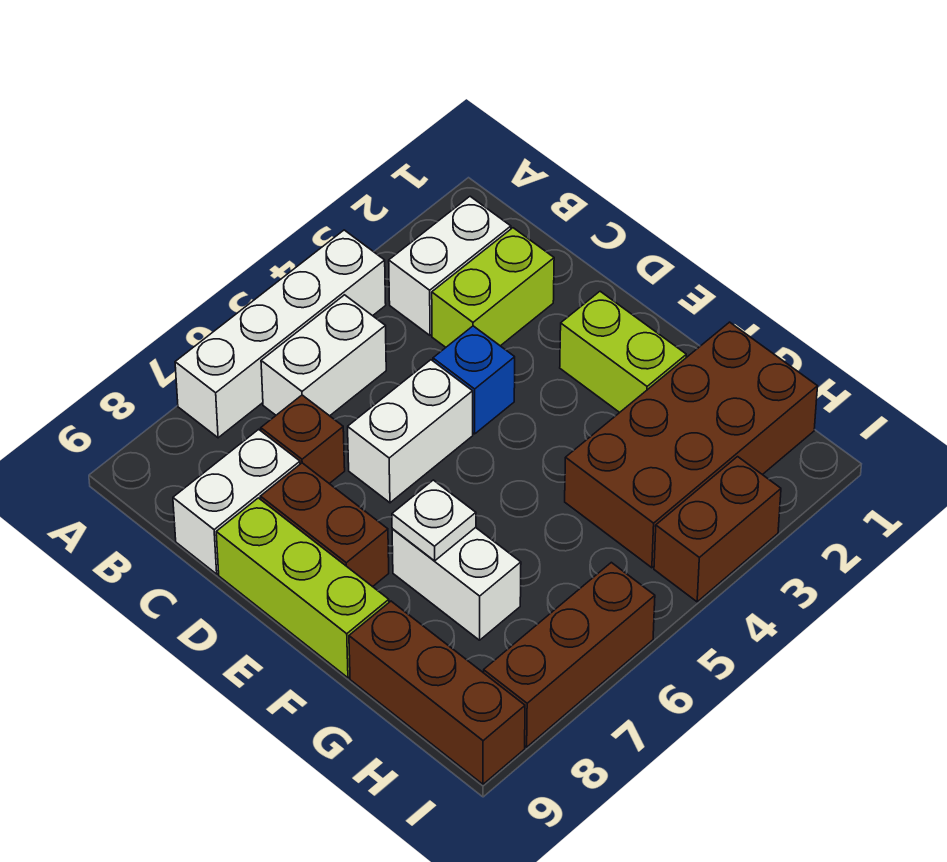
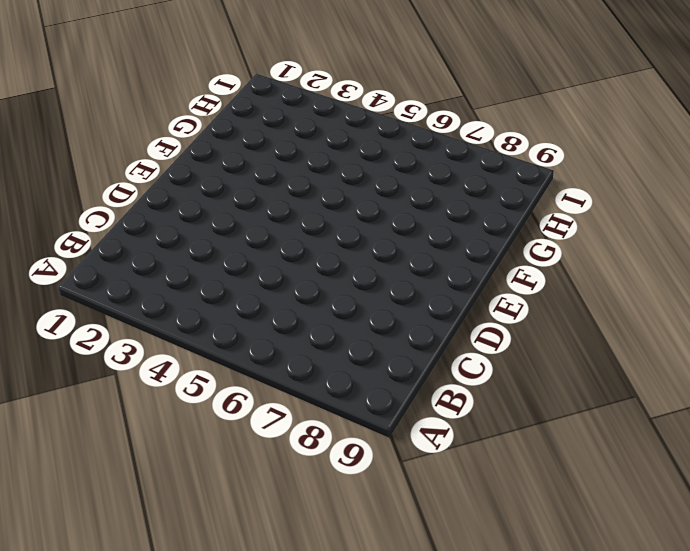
none -> white brick A4:A7 level 1
none -> white brick B2:B3 level 1
none -> white brick B5:B6 level 1

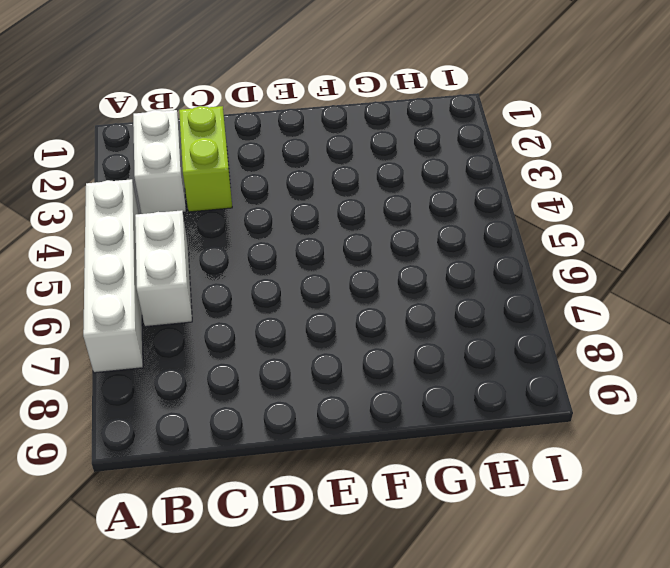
none -> brown brick C7 level 1
none -> white brick C8:C9 level 1
none -> blue brick D4 level 1

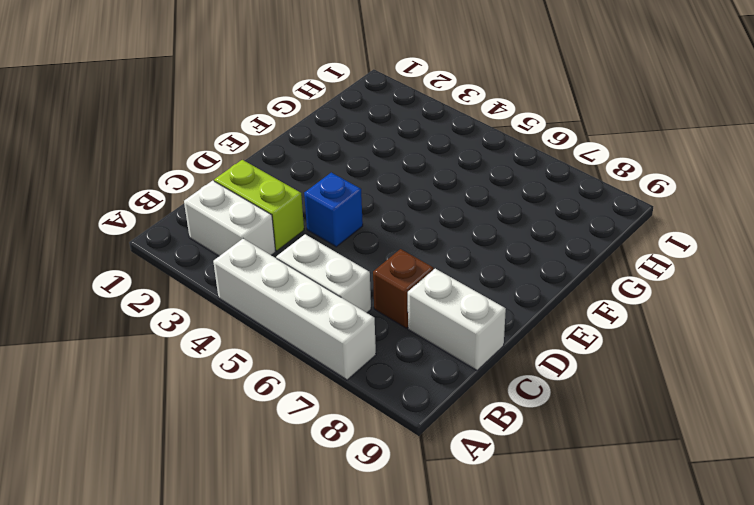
none -> white brick D5:D6 level 1
none -> brown brick D8:E8 level 1
none -> lime brick D9:F9 level 1

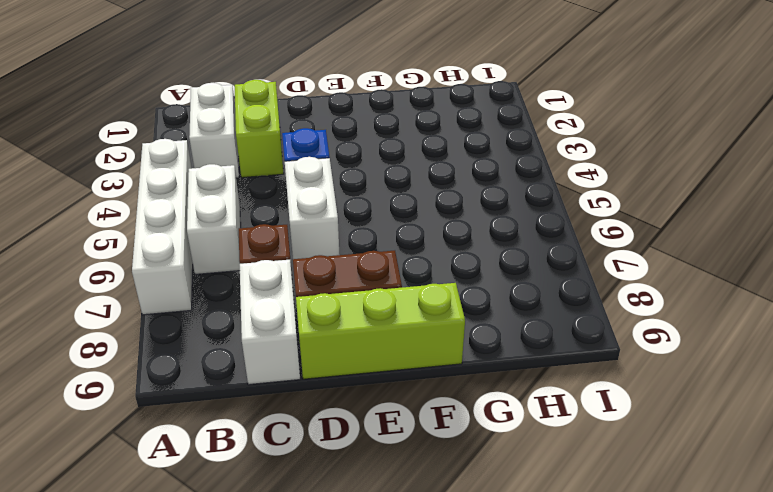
none -> lime brick E2:F2 level 1
none -> white brick F7:G7 level 1
none -> brown brick G1:H4 level 1

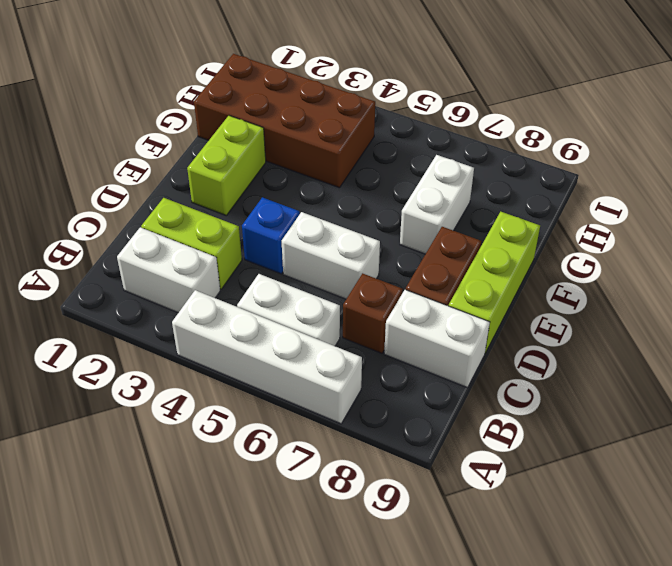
none -> brown brick G9:I9 level 1
none -> brown brick I3:I4 level 1
none -> brown brick I6:I8 level 1

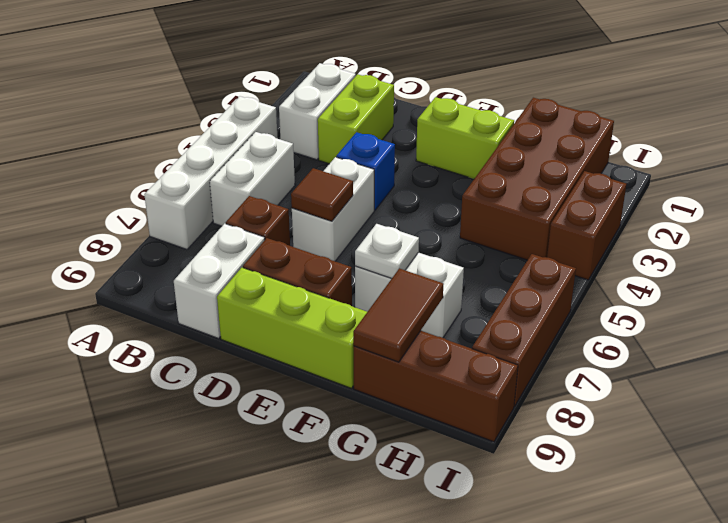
brown tile D6 level 2 -> none
brown tile G8:G9 level 2 -> none

